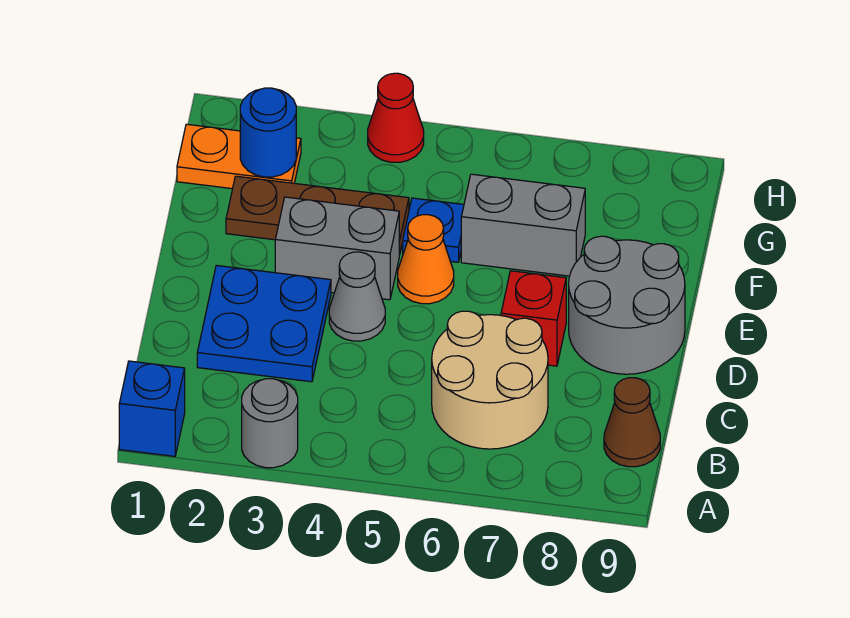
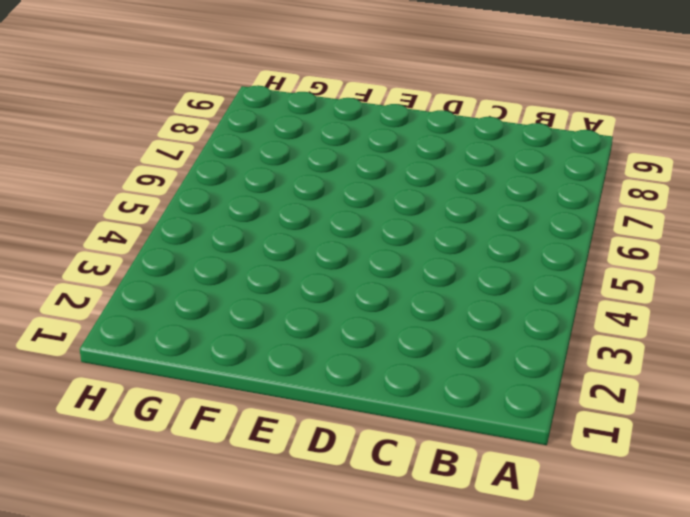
none -> blue brick A1 level 1
none -> grey round brick A3 level 1
none -> tan round brick B6:C7 level 1

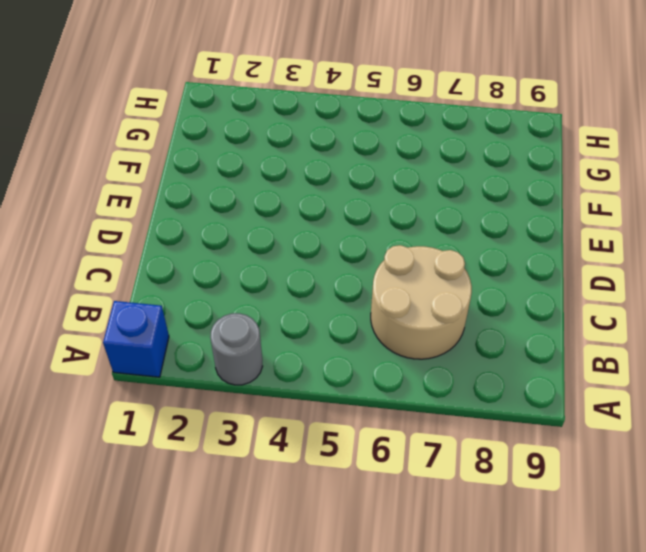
none -> brown cone B9 level 1
none -> blue plate C2:D3 level 1
none -> grey cone D4 level 1

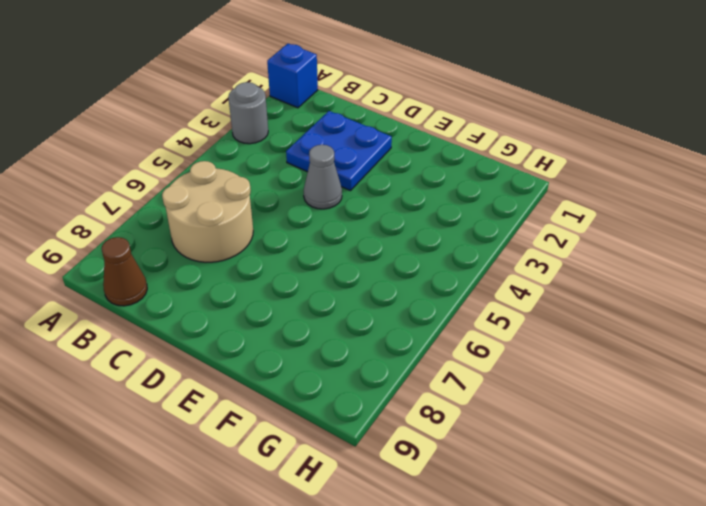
none -> red brick D7 level 1
none -> grey round brick D8:E9 level 1
none -> grey brick E3:E4 level 1

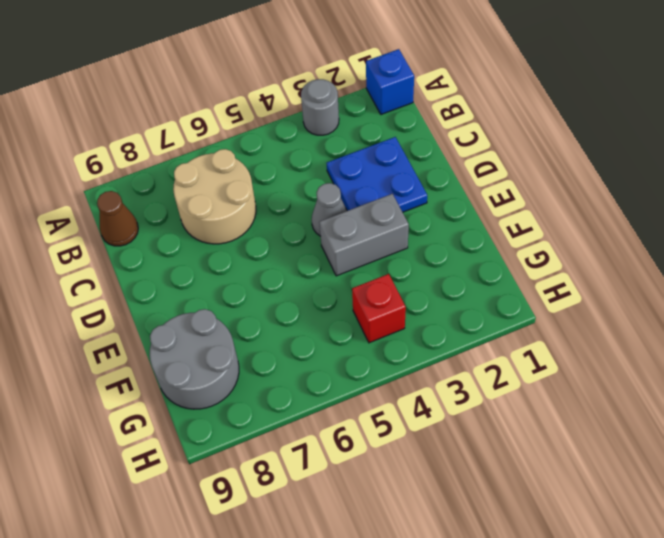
grey round brick F8:G9 level 1 -> grey round brick D8:E9 level 1
red brick G4 level 1 -> red brick D7 level 1
none -> orange cone E5 level 1
none -> brown plate F2:F4 level 1
none -> blue plate F5 level 1

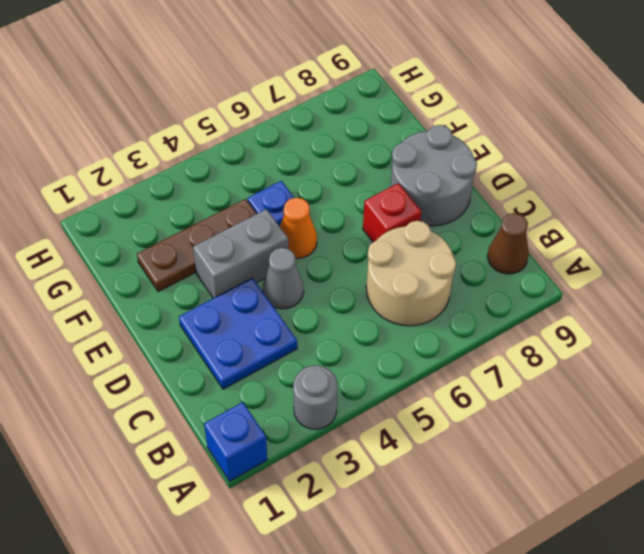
none -> grey brick F6:F7 level 1
none -> orange plate G1:G2 level 1
none -> red cone H4 level 1

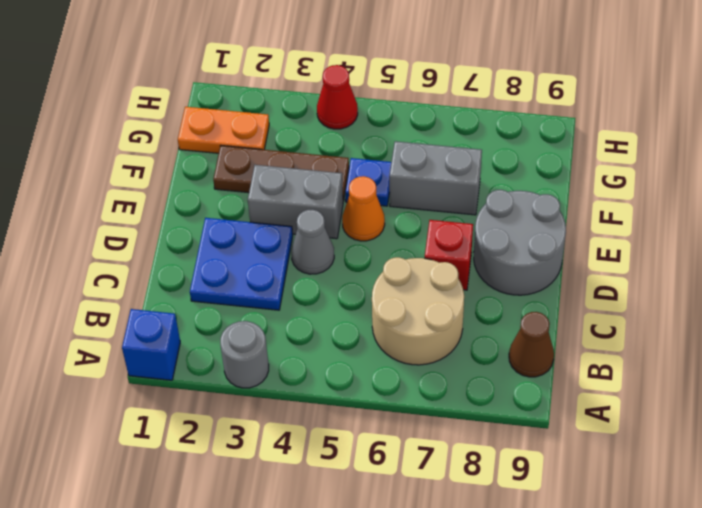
none -> blue round brick G2 level 2

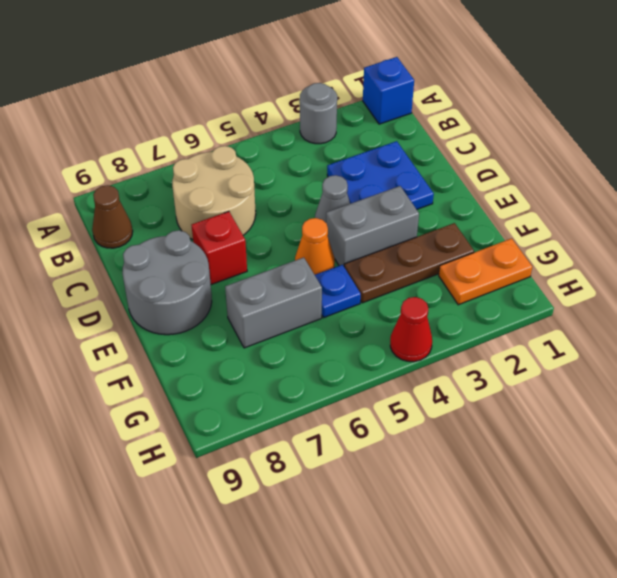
none -> blue round brick G2 level 2

